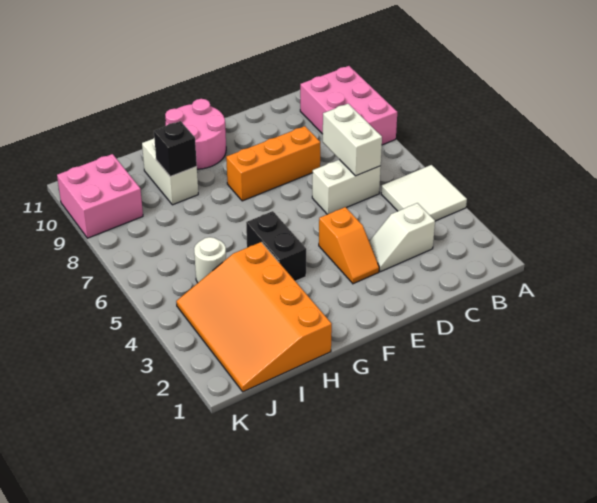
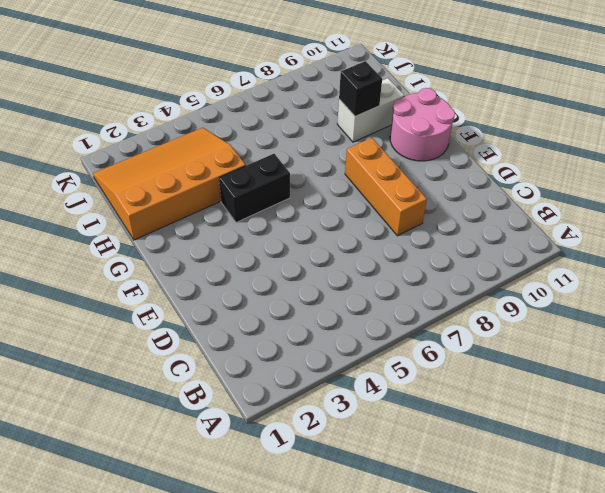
none -> white tile A4:B5 level 1
none -> pink brick A8:B10 level 1
none -> white slope C3:D3 level 1 top C

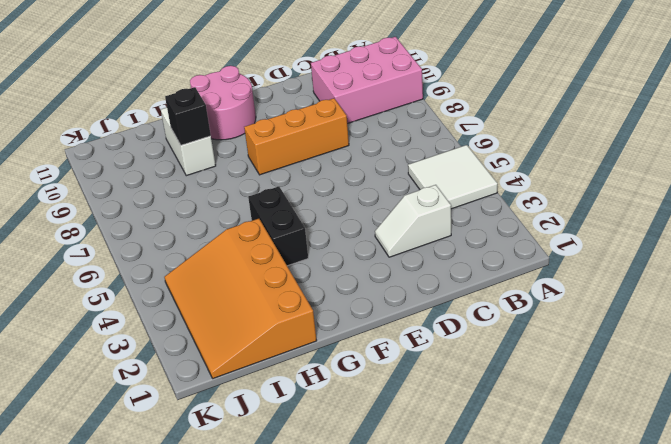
pink brick A9:C10 level 1 -> pink brick A8:B10 level 1
none -> white brick C6:D6 level 1
none -> orange slope E3:E4 level 1 top 4
none -> white round brick I5 level 1

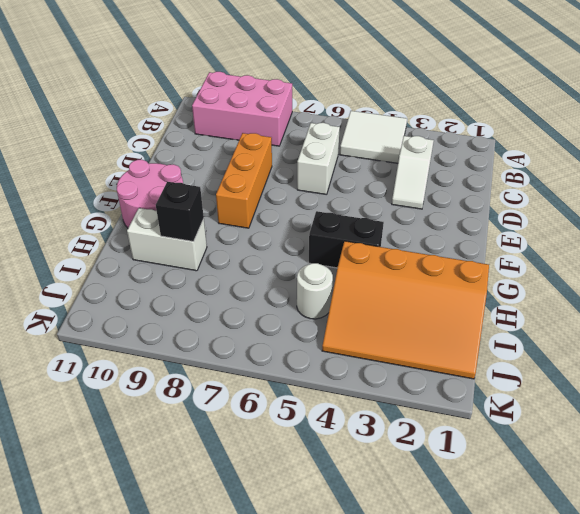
none -> orange slope E3:E4 level 1 top 4
none -> pink brick J9:K10 level 1
none -> white brick C6:C7 level 2

